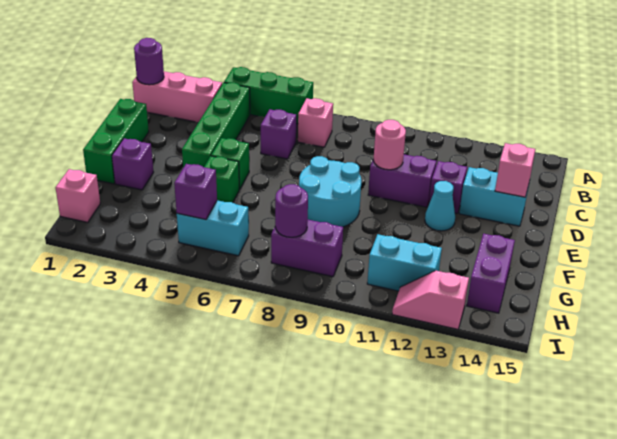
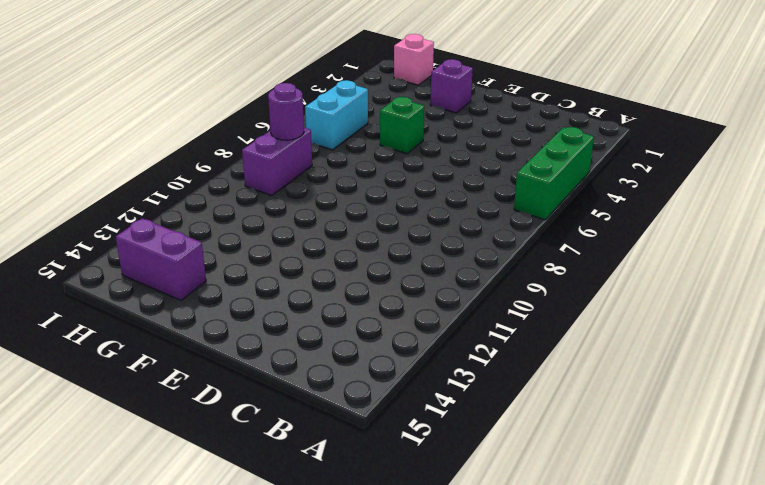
none -> pink brick B1:B3 level 1
none -> green brick B4:E4 level 1
none -> pink brick B7 level 1

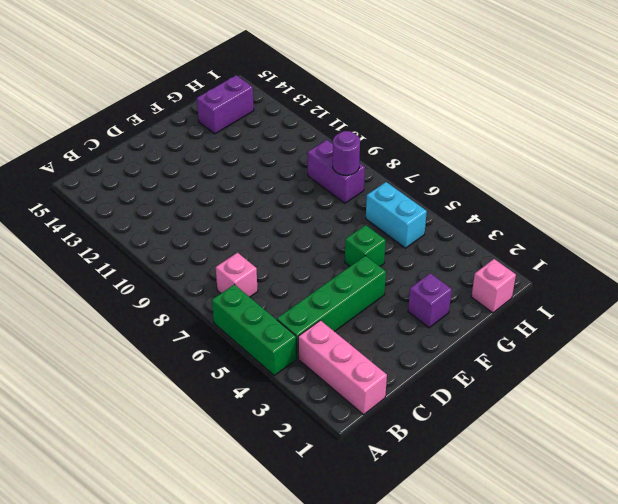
none -> purple brick C6 level 1
none -> green brick D1:F1 level 1
none -> purple brick D10:D11 level 1

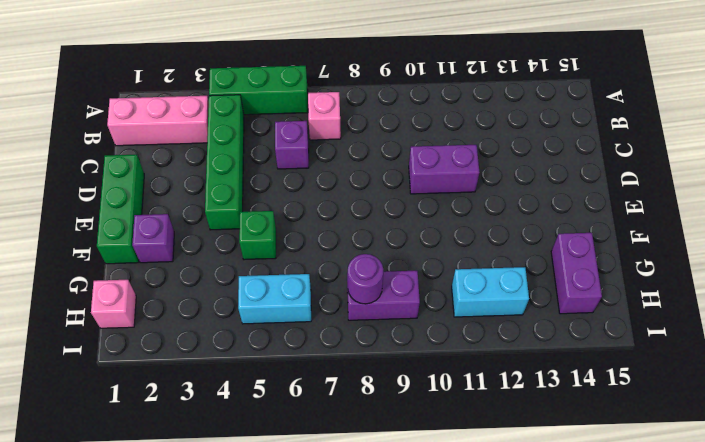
none -> purple brick D12 level 1
none -> cyan brick D13:D14 level 1
none -> green brick E5 level 1

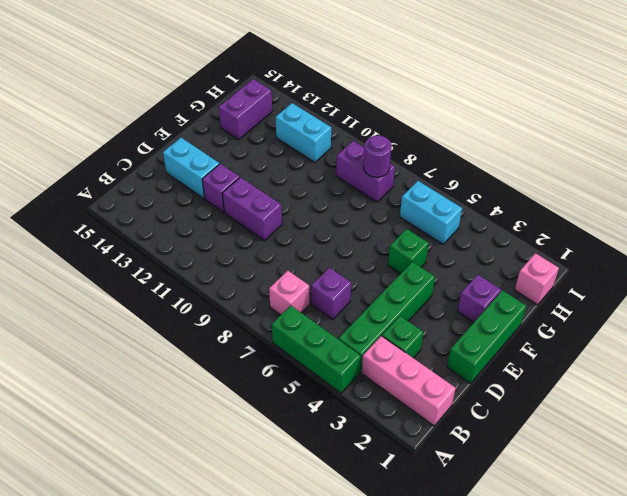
green brick C3 level 1 -> green brick E5 level 1
none -> cyan round brick E8:F9 level 1
none -> cyan cone E12 level 1
none -> pink slope I12:I13 level 1 top 13

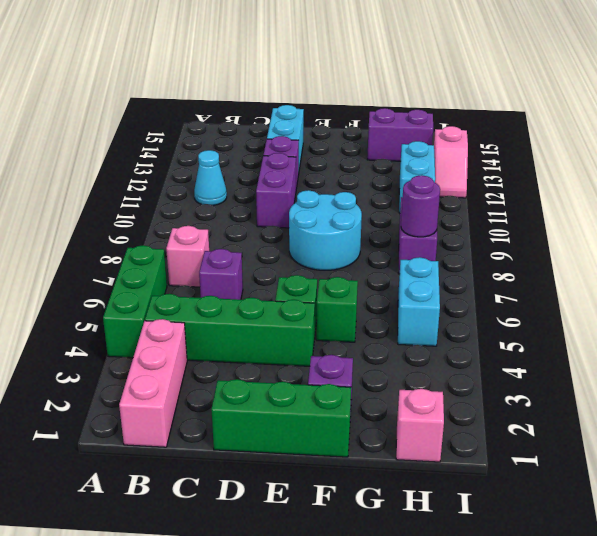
cyan cone B11 level 1 -> cyan cone E12 level 1
none -> purple round brick B1 level 2
none -> pink round brick D10 level 2
none -> pink brick D14 level 2

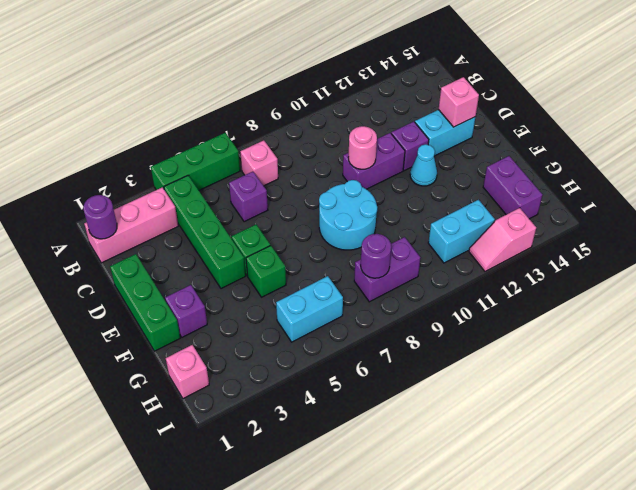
none -> purple brick H5 level 2

